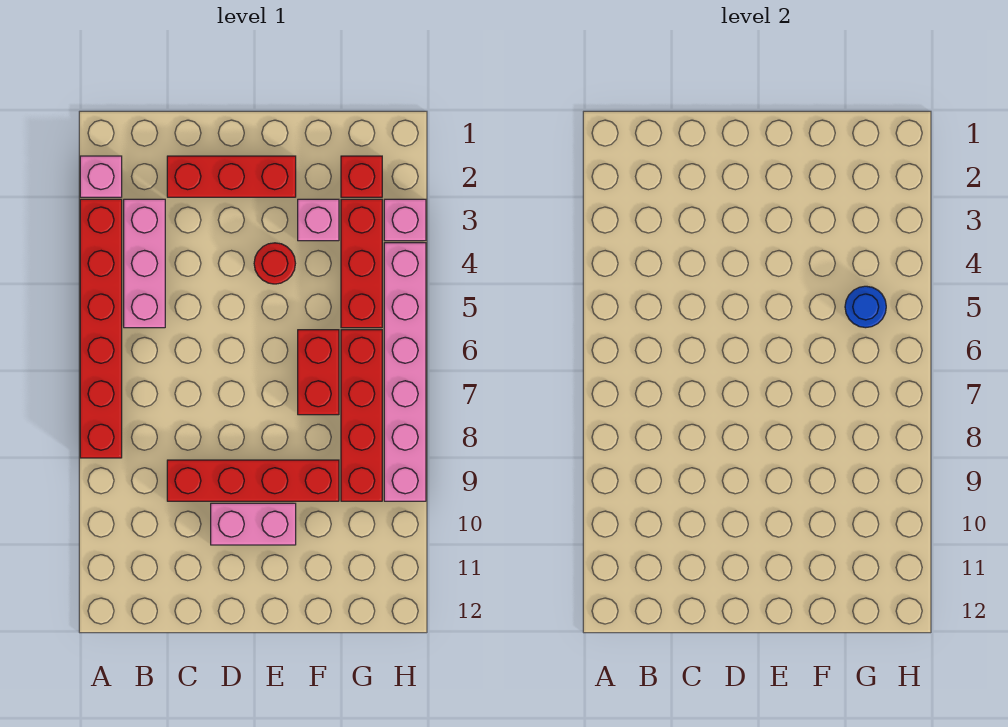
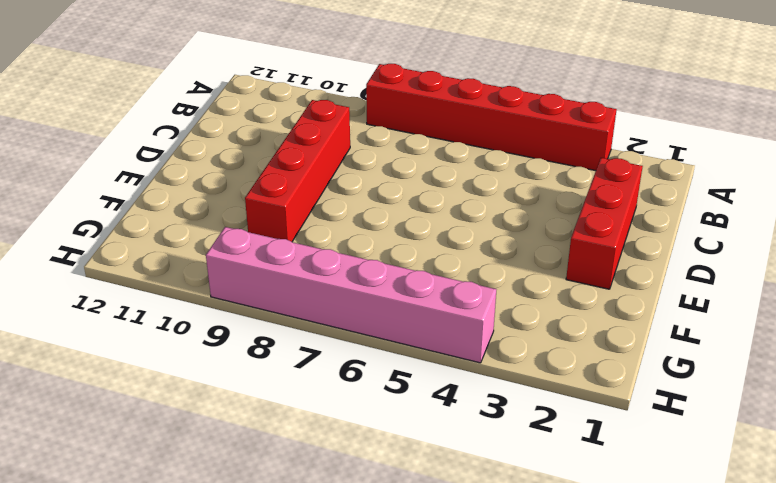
none -> pink brick A2 level 1
none -> pink brick B3:B5 level 1
none -> pink brick D10:E10 level 1

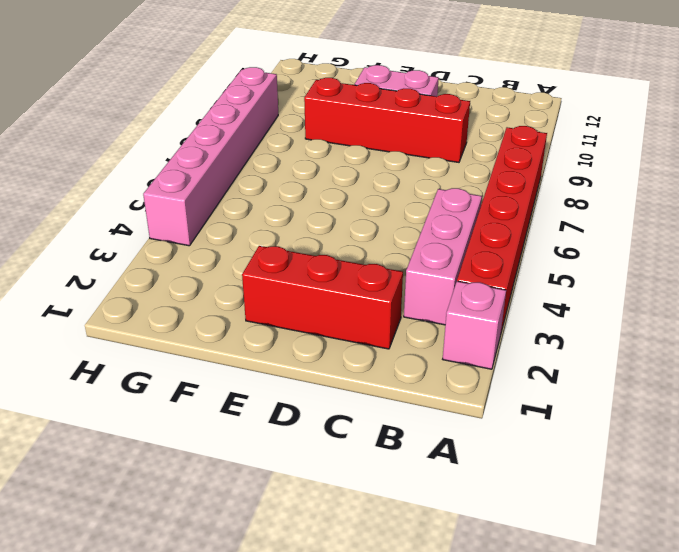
none -> red round brick E4 level 1
none -> pink brick F3 level 1
none -> red brick F6:F7 level 1

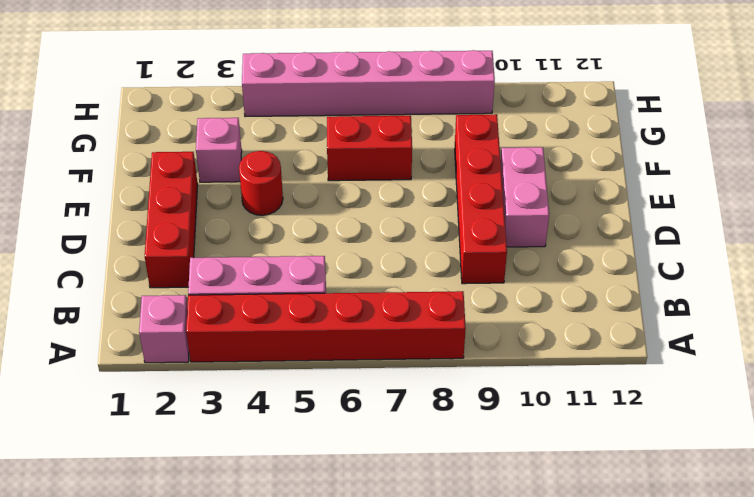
none -> red brick G2 level 1
none -> red brick G3:G5 level 1
none -> red brick G6:G9 level 1

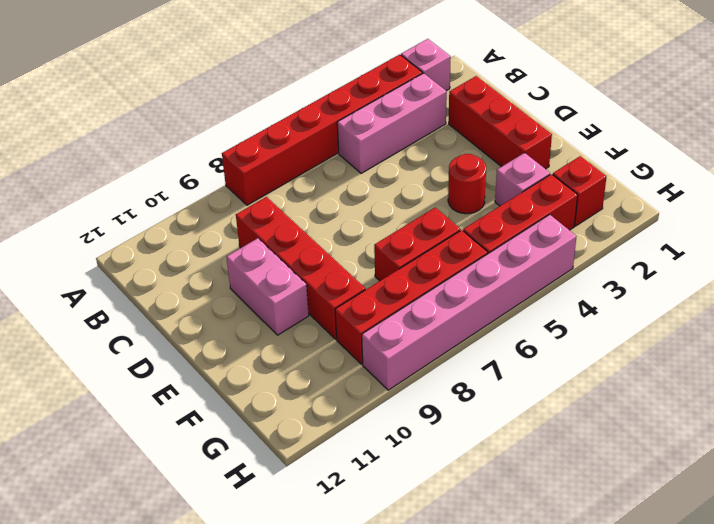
none -> pink brick H3 level 1
none -> blue round brick G5 level 2

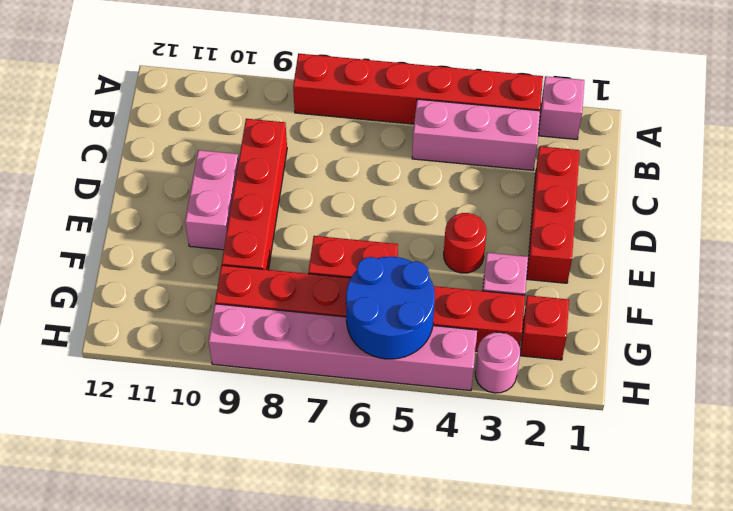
blue round brick G5:H6 level 2 -> blue round brick G5 level 2
pink round brick H3 level 1 -> pink brick H3 level 1

